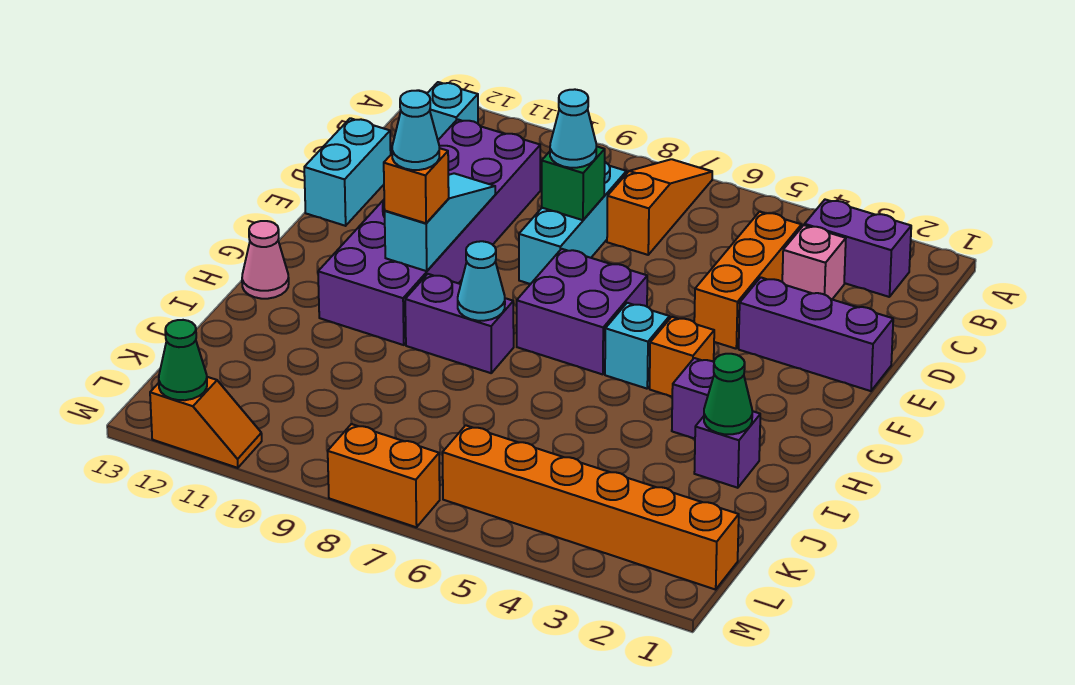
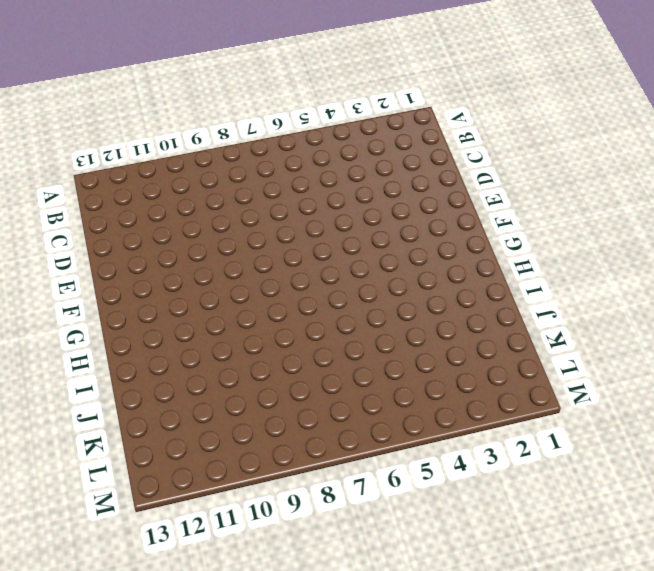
none -> orange slope A7:C7 level 1 top C
none -> purple brick B2:B3 level 1
none -> cyan brick B12 level 1

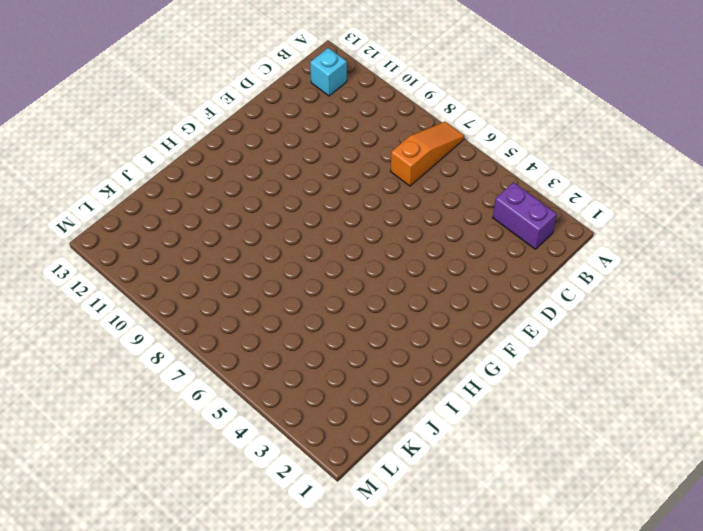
none -> pink brick C3 level 1
none -> orange brick C4:E4 level 1
none -> cyan brick C8:E8 level 1

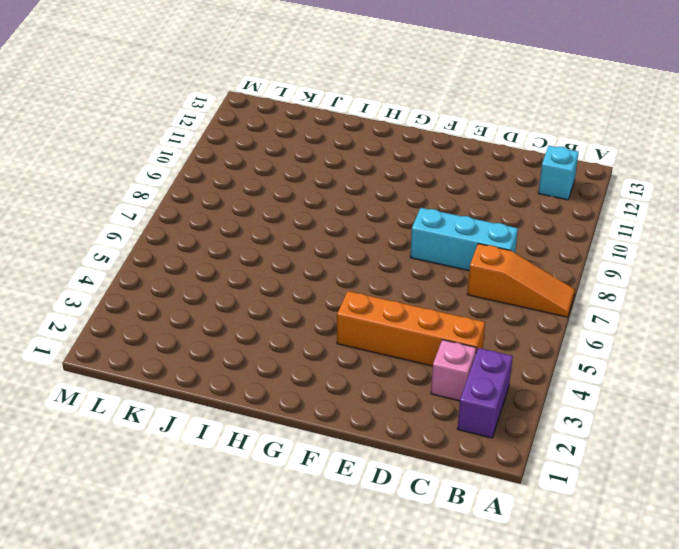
orange brick C4:F4 level 1 -> orange brick C4:E4 level 1
none -> purple brick C10:H11 level 1
none -> cyan brick D13:E13 level 1
none -> purple brick E1:E3 level 1

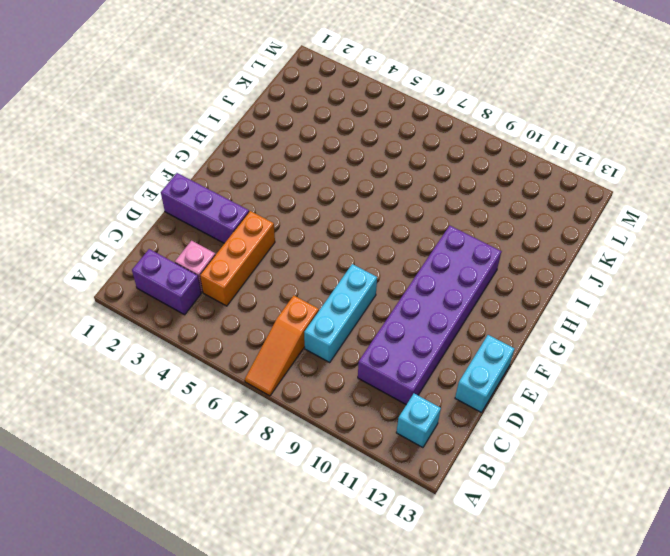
none -> purple brick F6:G7 level 1
none -> orange brick G4 level 1
none -> cyan brick G5 level 1

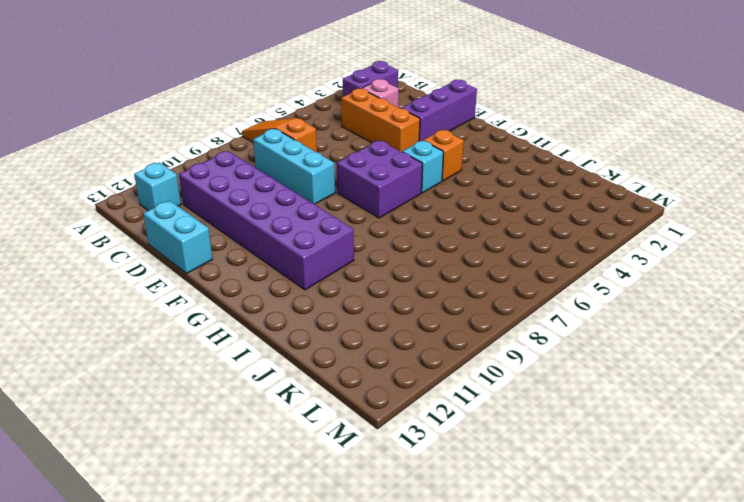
none -> purple brick H3 level 1
none -> purple brick H8:H9 level 1
none -> pink cone H13 level 1

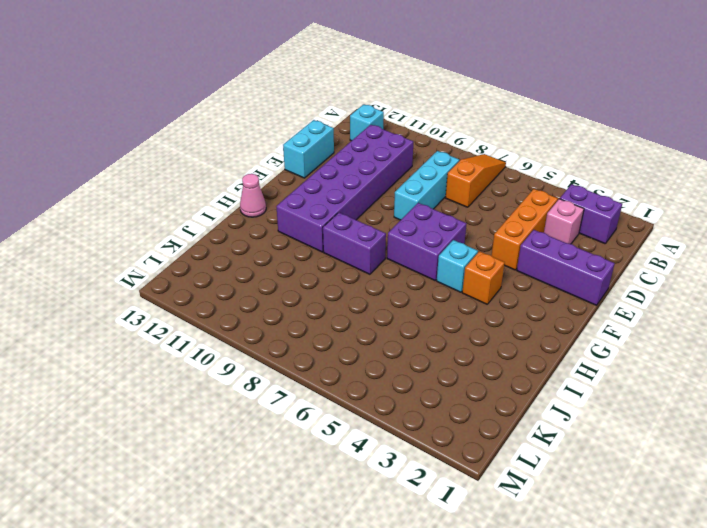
none -> purple brick H3 level 1
none -> purple brick I2 level 1
none -> orange brick L1:L6 level 1

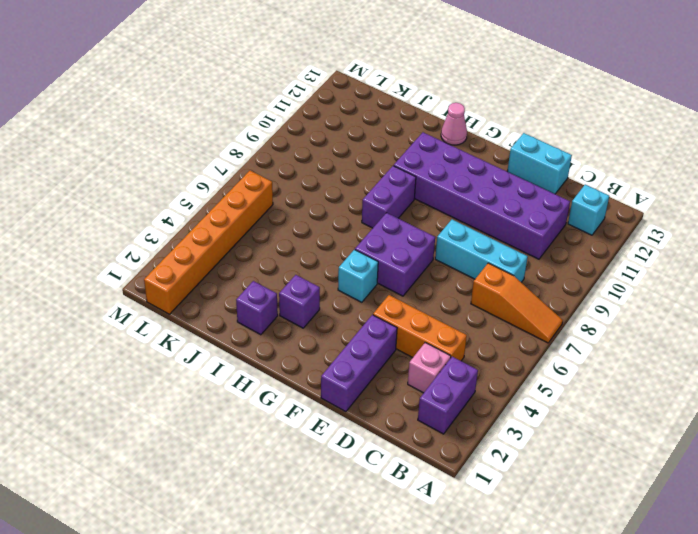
none -> orange brick G4 level 1
none -> orange brick M7:M8 level 1
none -> orange slope M11:M12 level 1 top 12

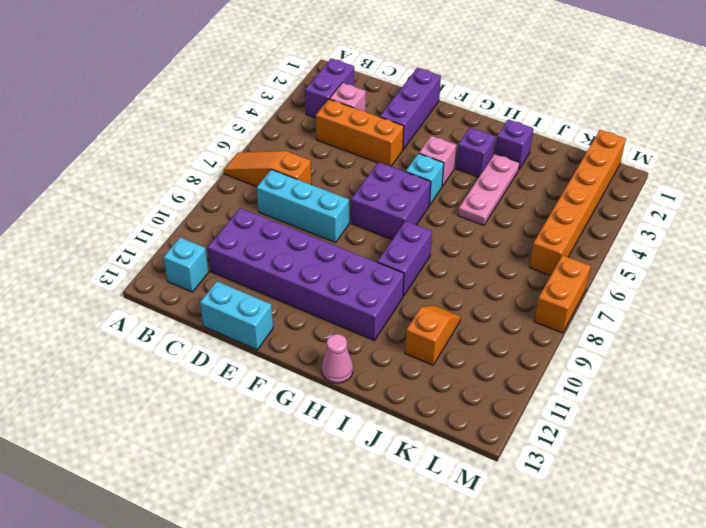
pink brick G4 level 1 -> orange brick G4 level 1
pink plate I3:I5 level 1 -> none
orange slope J10:J11 level 1 top 11 -> orange slope M11:M12 level 1 top 12
none -> green brick D8 level 2
none -> cyan slope E10:G10 level 2 top G
none -> cyan cone H8 level 2

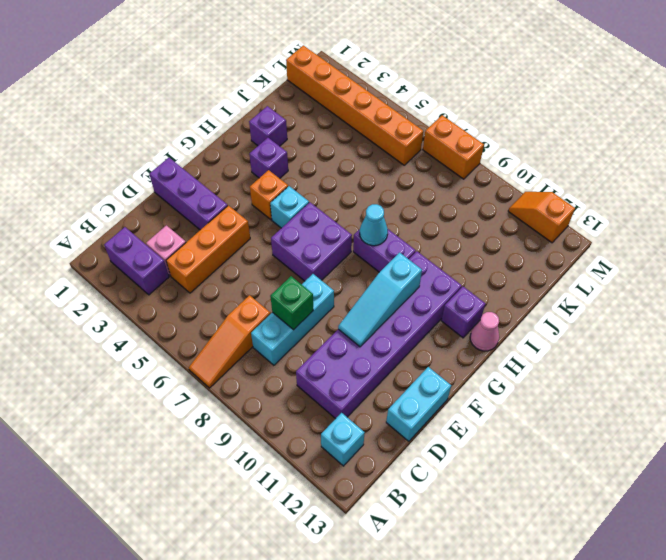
purple brick H12 level 1 -> none
none -> green cone I2 level 2
none -> green cone M12 level 2
none -> cyan cone D8 level 3

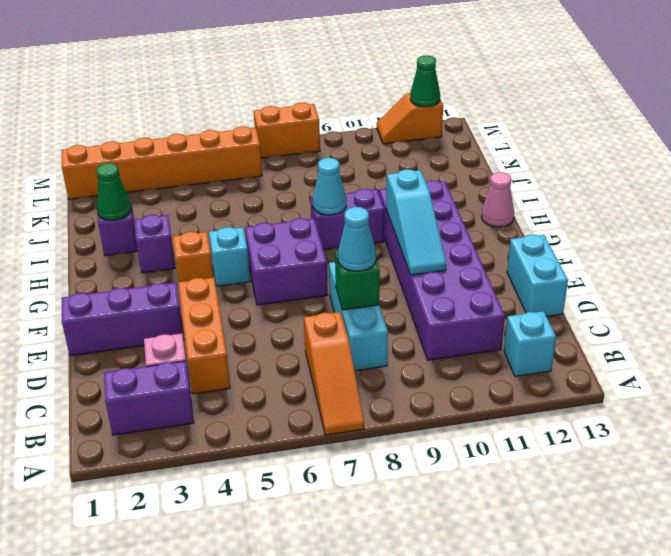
none -> orange brick G10 level 3
none -> cyan cone G10 level 4

